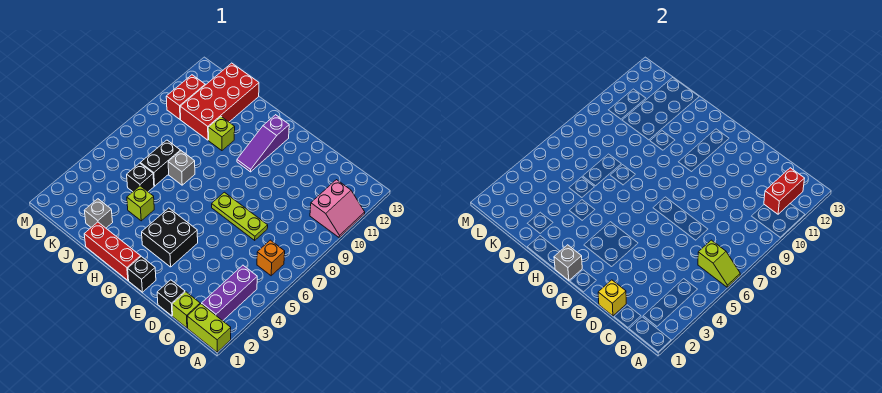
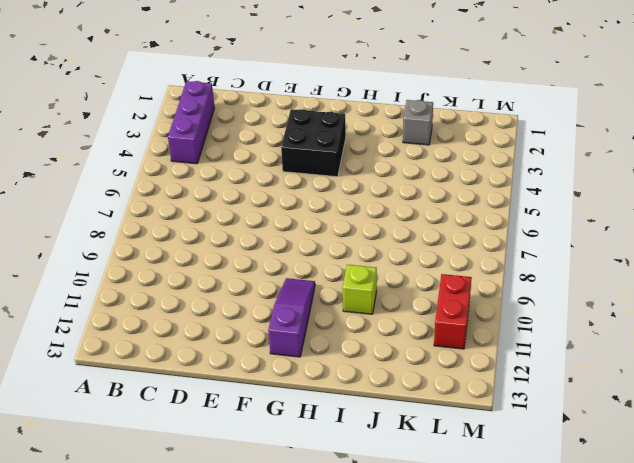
none -> lime brick A1:B1 level 1
none -> pink slope A10:B11 level 1 top B
none -> orange brick B6 level 1

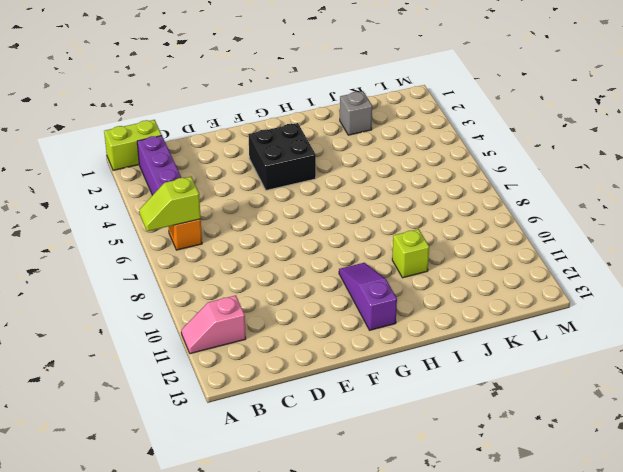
pink slope A11:B11 level 1 top B -> pink slope A10:B11 level 1 top B
none -> lime brick C1 level 1
none -> black brick D1 level 1
none -> lime plate D7:F7 level 1

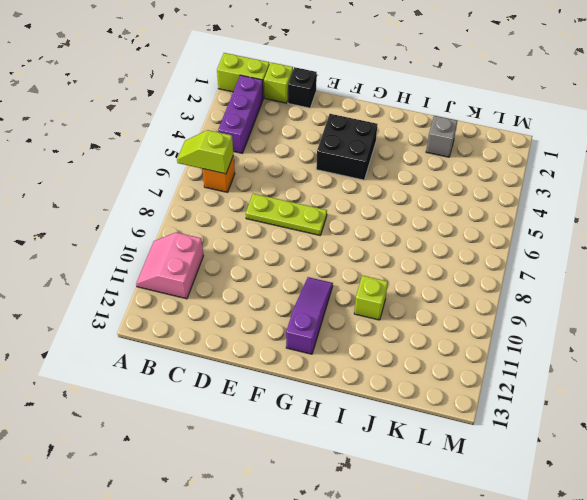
none -> black brick F1 level 1
none -> red brick G1:I1 level 1
none -> lime brick I4 level 1

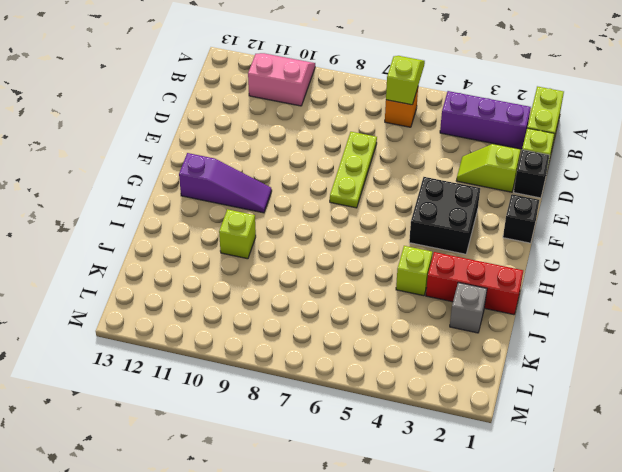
lime slope D2:D3 level 1 top 2 -> none
red brick I1:I3 level 1 -> red brick G1:I1 level 1
none -> grey brick I7 level 1
none -> black brick J5 level 1
none -> black brick J6:J7 level 1

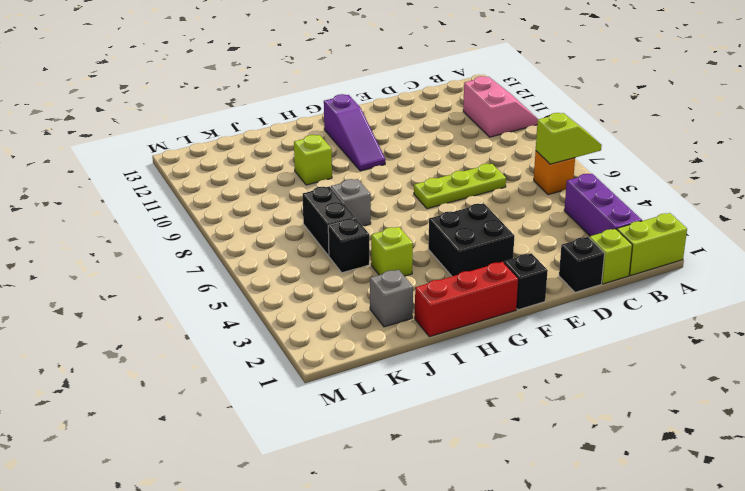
none -> red brick J10:K13 level 1
none -> red brick L10:L11 level 1
none -> red brick B11:B12 level 2

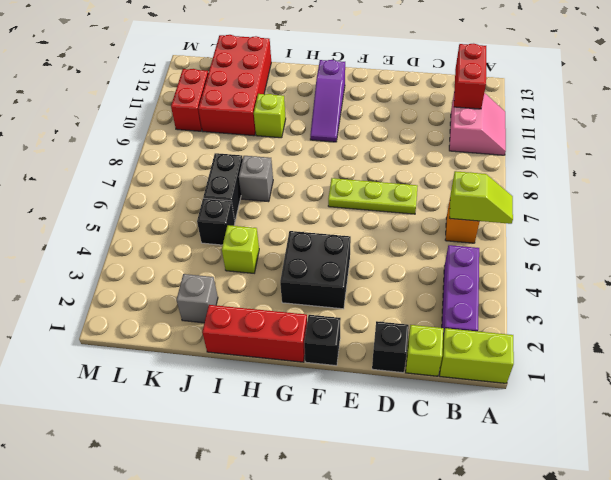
none -> yellow brick D1 level 2
none -> grey brick G1 level 2

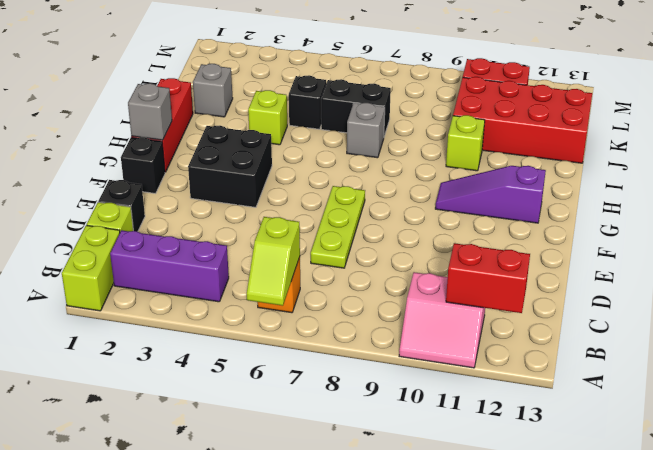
none -> yellow brick D1 level 2

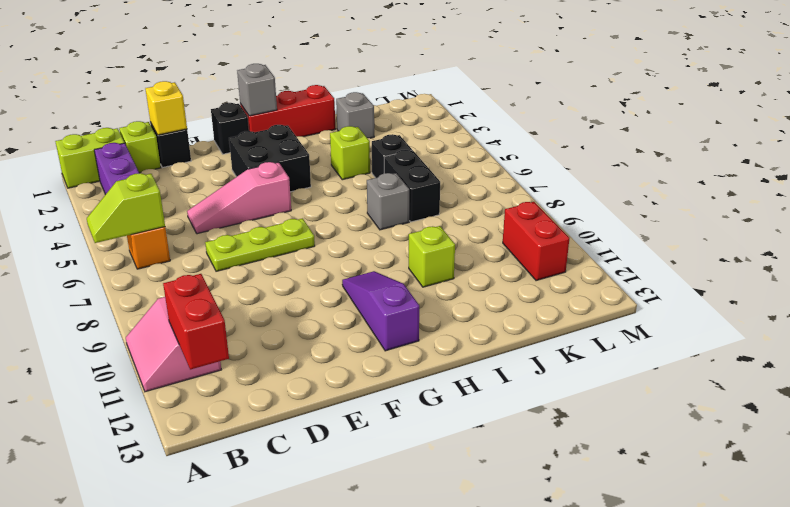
pink slope D5:F5 level 1 top F -> none
none -> red brick J10:K13 level 1

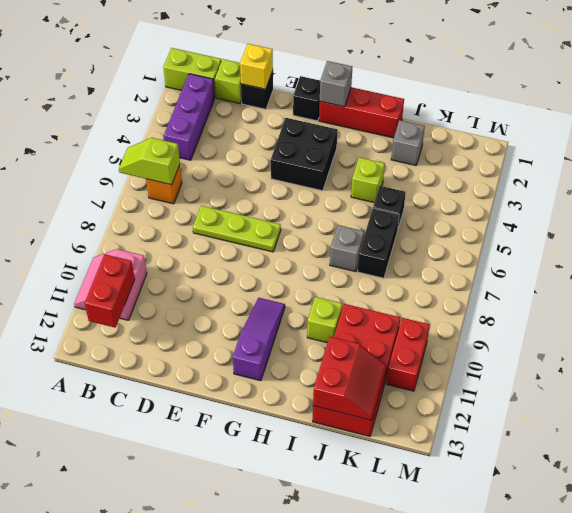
red slope J12:K13 level 2 top J -> none

